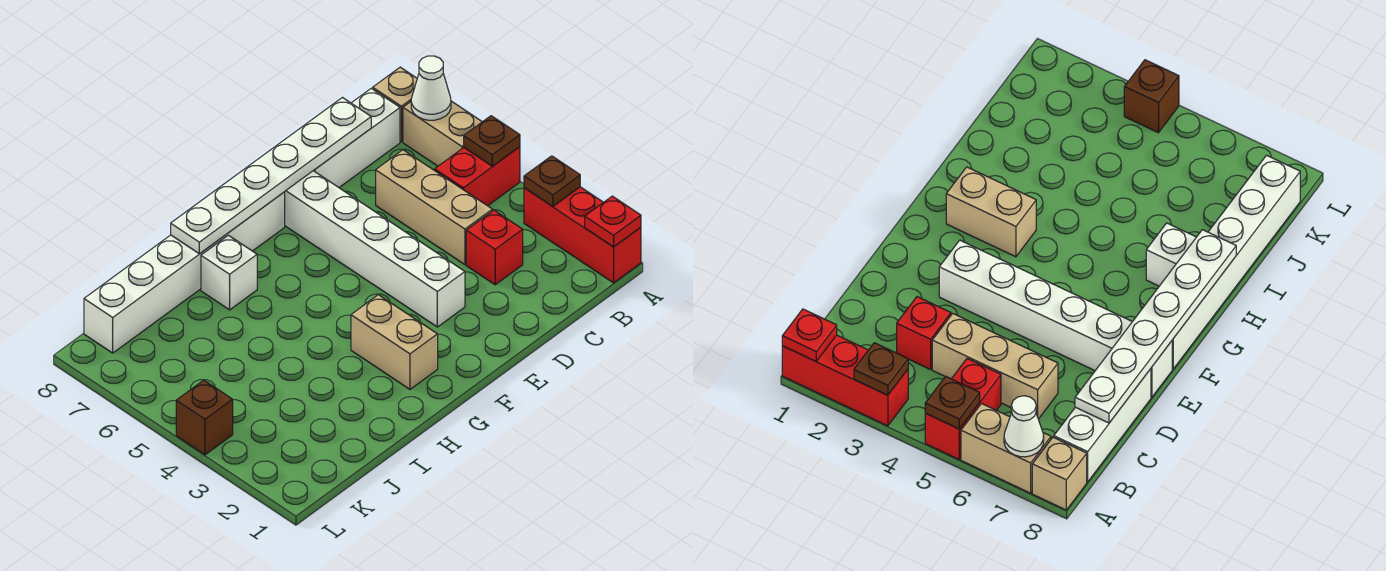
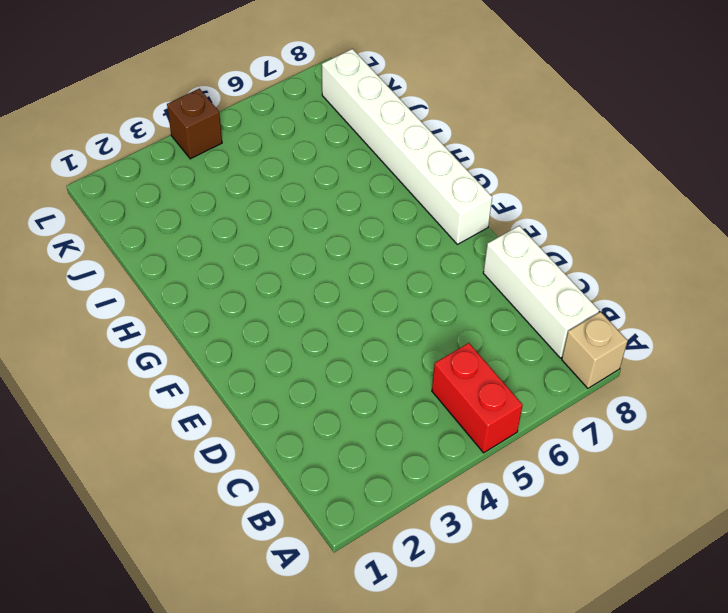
none -> red brick A1:A3 level 1
none -> tan brick A6:A7 level 1
none -> red brick C3 level 1

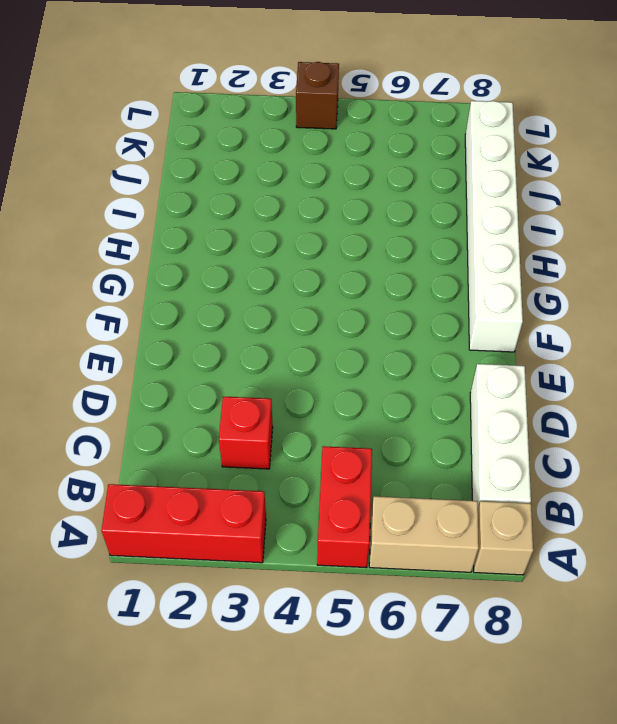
none -> tan brick C4:C6 level 1
none -> white brick E3:E8 level 1
none -> tan brick G2:G3 level 1

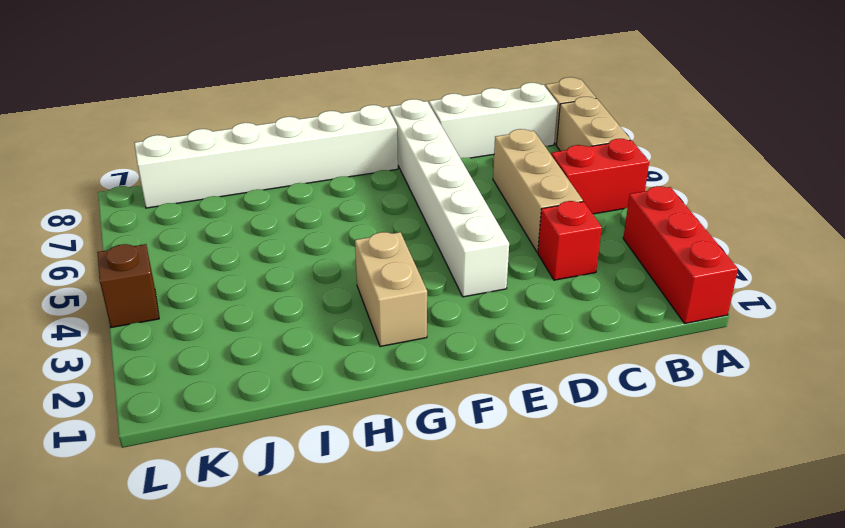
none -> white brick H7 level 1
none -> red plate A1 level 2
none -> brown plate A3 level 2

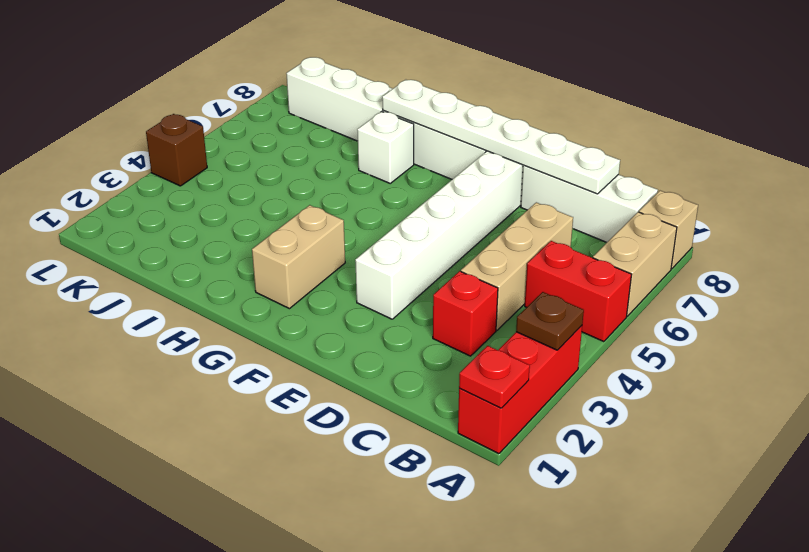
none -> brown plate A5 level 2
none -> white cone A7 level 2

